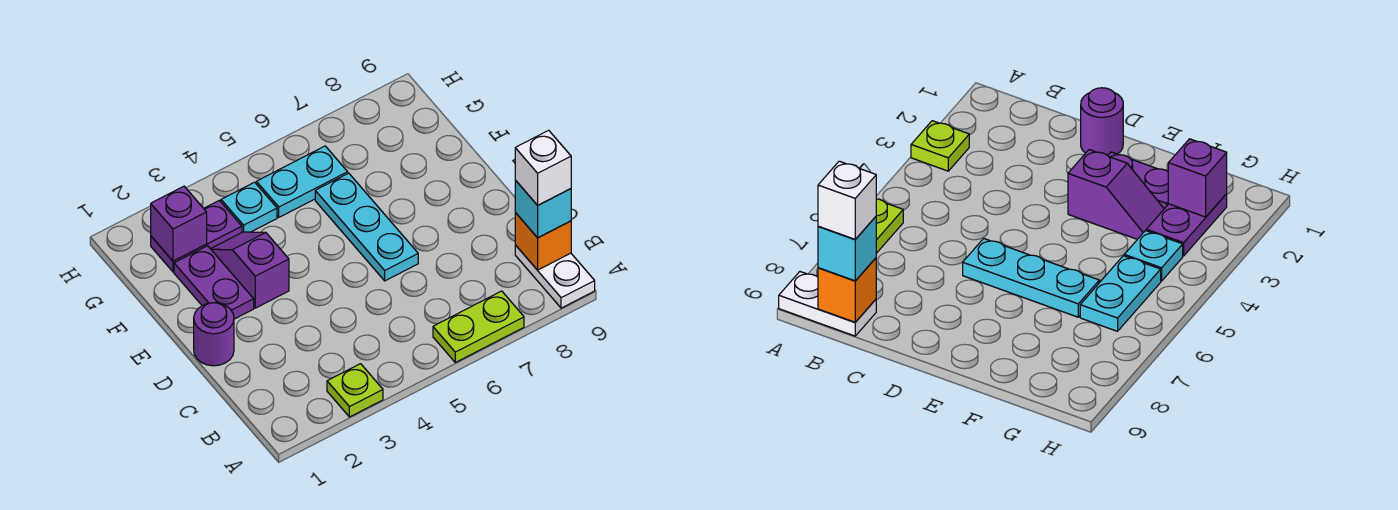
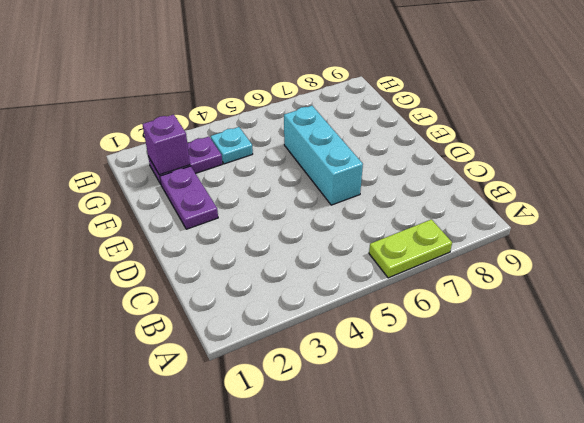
cyan brick D6:F6 level 1 -> cyan plate D6:F6 level 1
none -> lime plate A3 level 1
none -> white plate A9:B9 level 1
none -> purple round brick D1 level 1

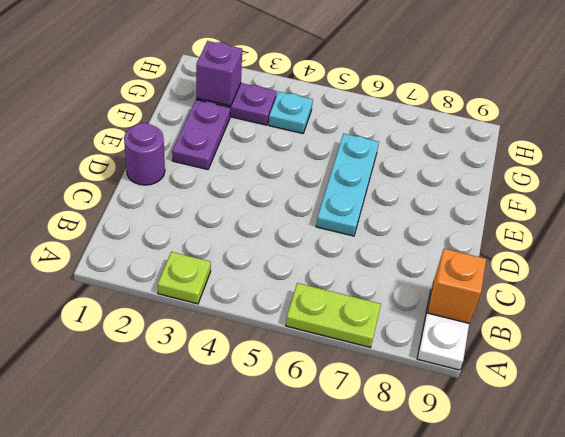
none -> purple slope E3:F3 level 1 top E
none -> cyan plate G5:G6 level 1
none -> cyan brick B9 level 3

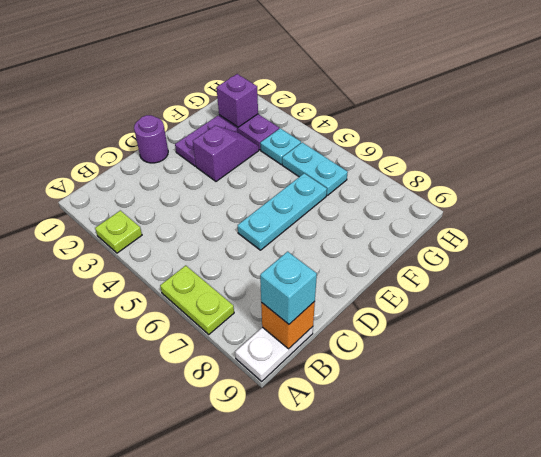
none -> white brick B9 level 4

